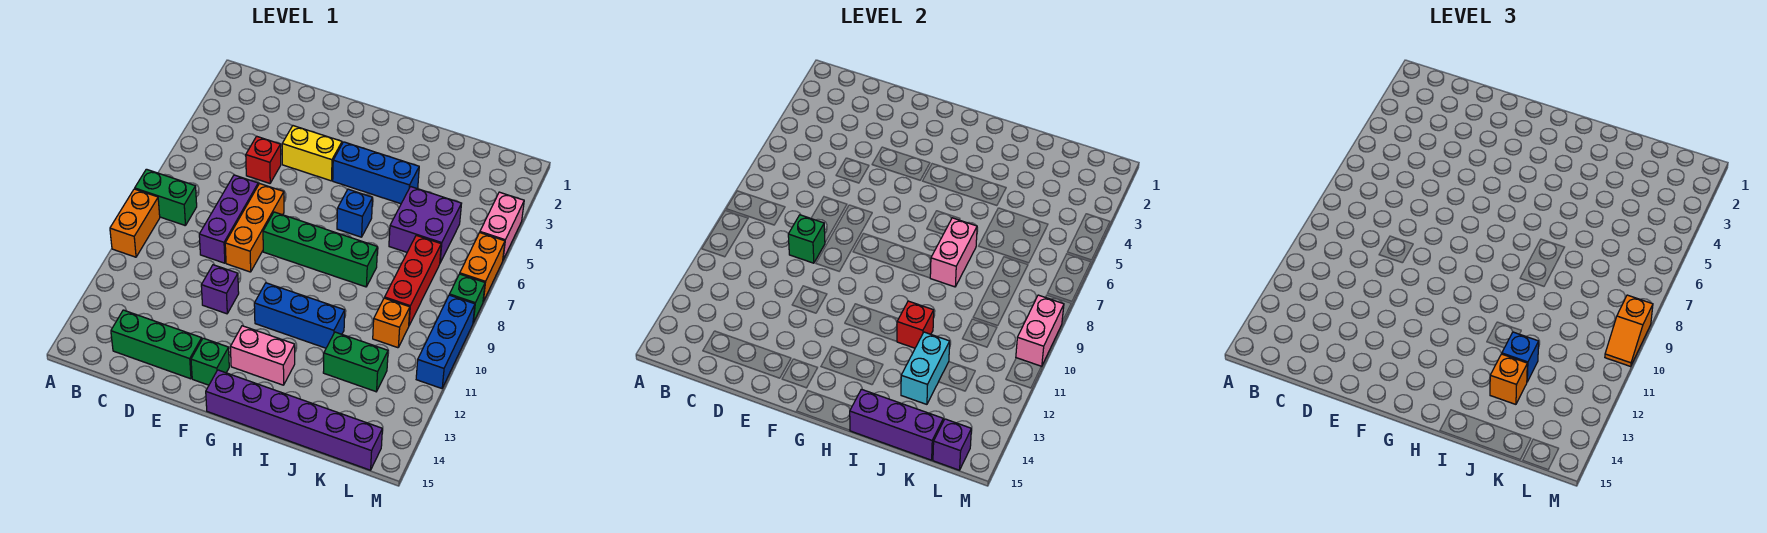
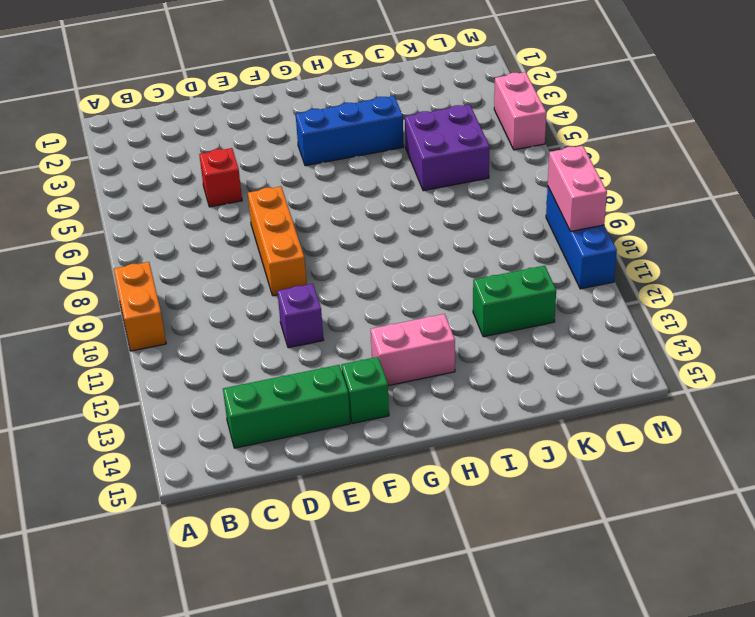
none -> green brick A8:B8 level 1
none -> purple brick D7:D9 level 1
none -> yellow brick E4:F4 level 1
none -> green brick F8:I8 level 1

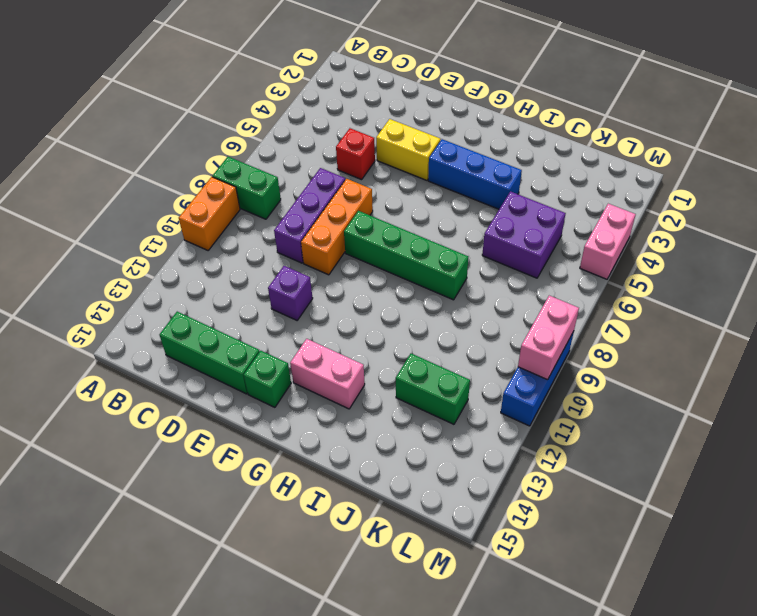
none -> blue brick G11:I11 level 1
none -> purple brick G15:L15 level 1
none -> blue brick H6 level 1
none -> red brick K7:K9 level 1

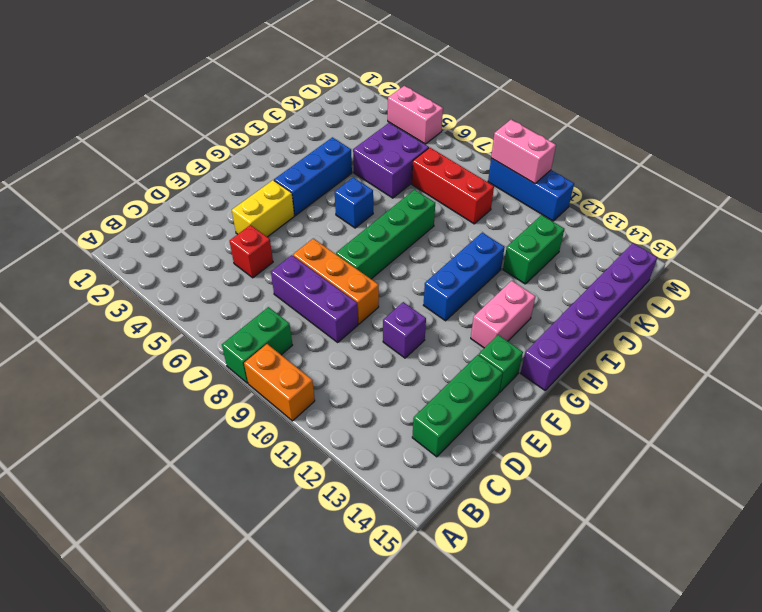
none -> orange brick K10 level 1
none -> orange brick M6:M7 level 1
none -> green brick M8 level 1
none -> green brick D9 level 2

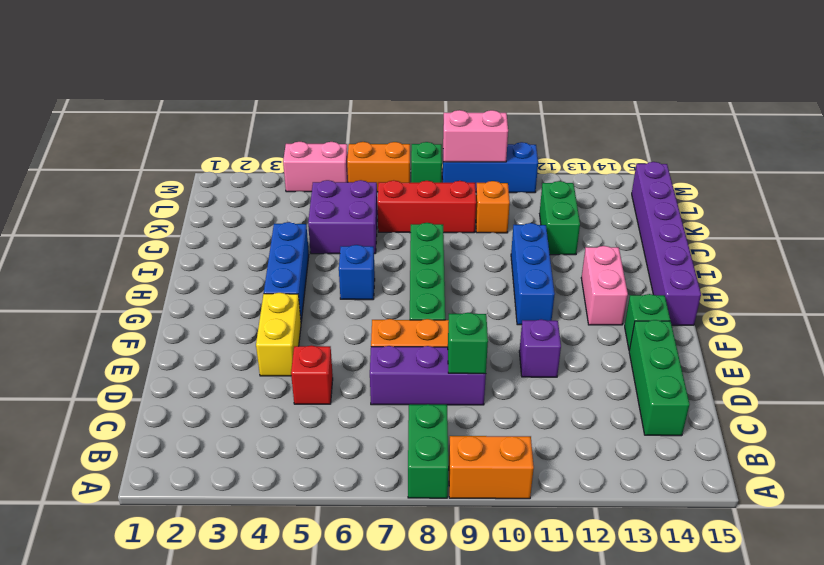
none -> pink brick I7:I8 level 2
none -> red brick I11 level 2
none -> purple brick I15:K15 level 2
none -> cyan brick J12:J13 level 2

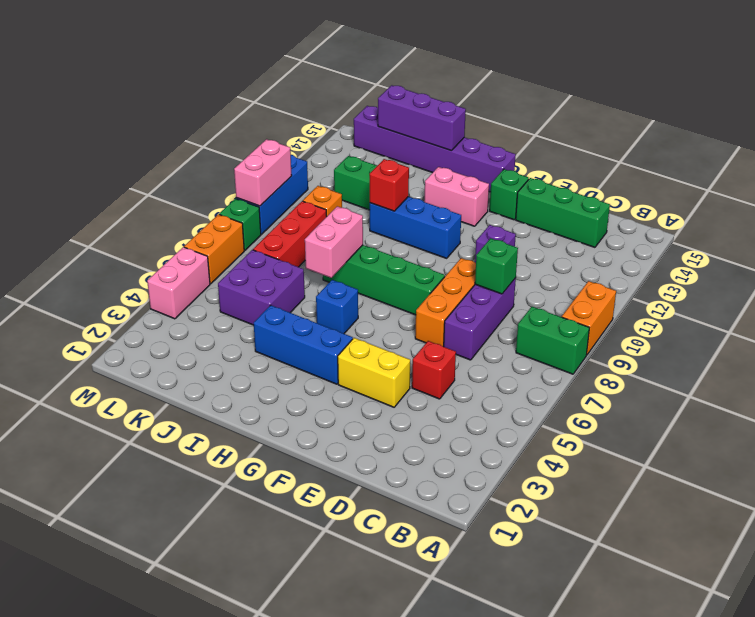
none -> cyan brick J12:J13 level 2
none -> purple brick L15 level 2
none -> blue brick J12 level 3
none -> orange brick J13 level 3

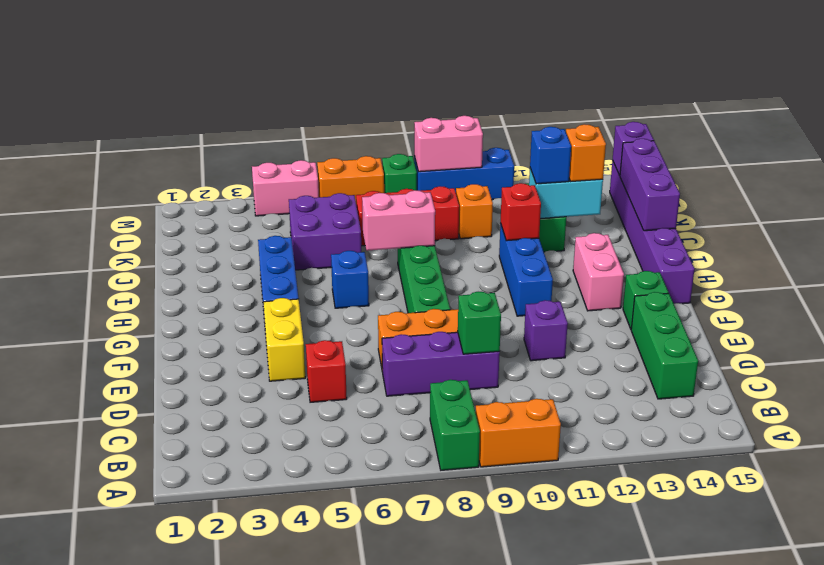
none -> orange slope M9:M10 level 3 top 9

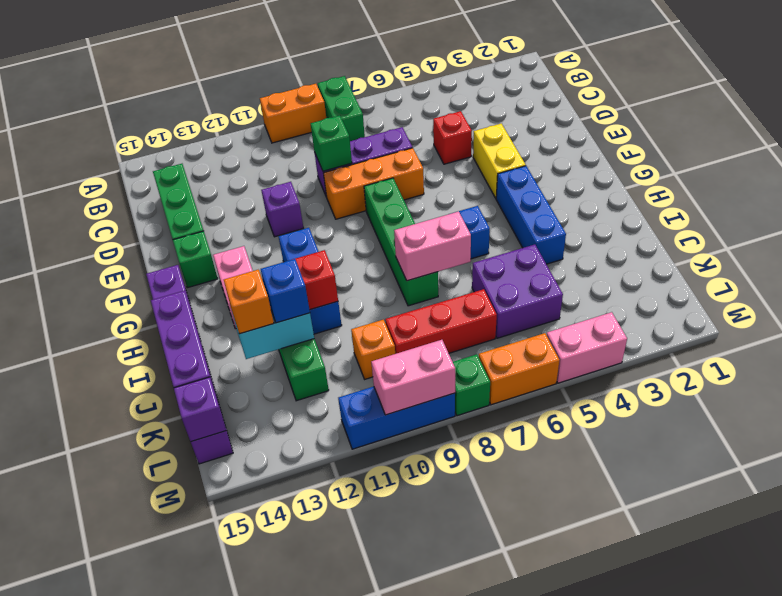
none -> orange slope M9:M10 level 3 top 9

